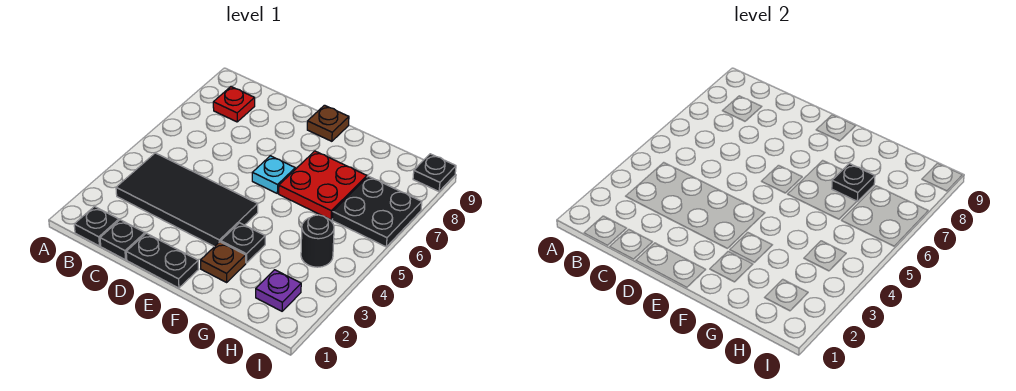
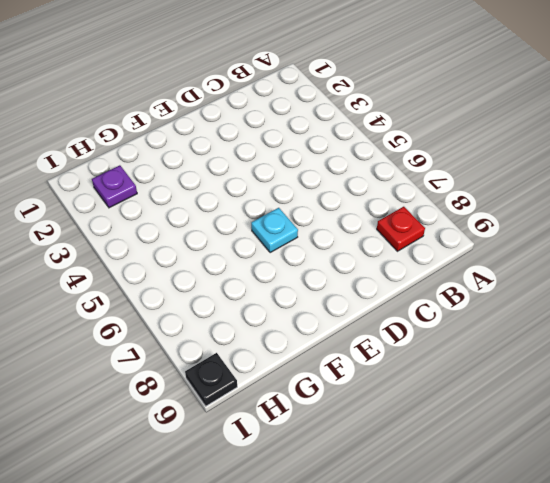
none -> black plate B1 level 1
none -> black tile B3:E4 level 1
none -> black plate C1 level 1

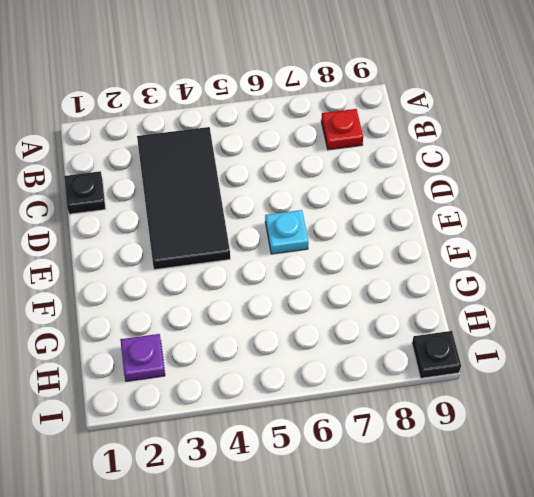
none -> black plate B1 level 1
none -> black plate D1:E1 level 1
none -> brown plate E9 level 1

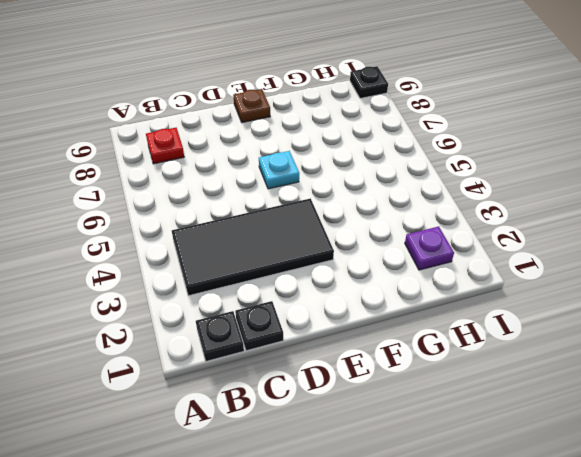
none -> black plate D1:E1 level 1
none -> brown plate F2 level 1
none -> black plate F3 level 1

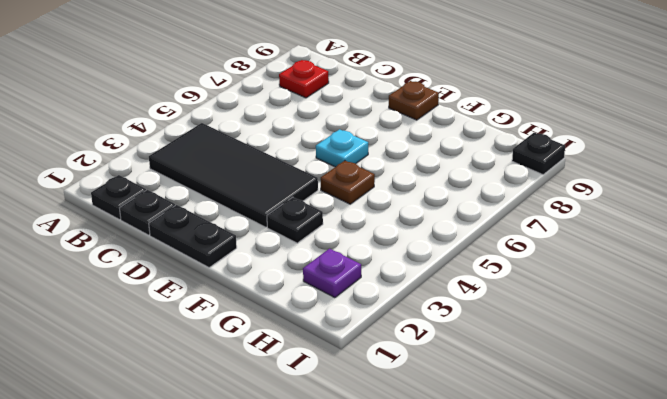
brown plate F5 level 1 -> brown plate F2 level 1
none -> red plate F6:G7 level 1
none -> black round brick H4 level 1
none -> black plate H6:I7 level 1

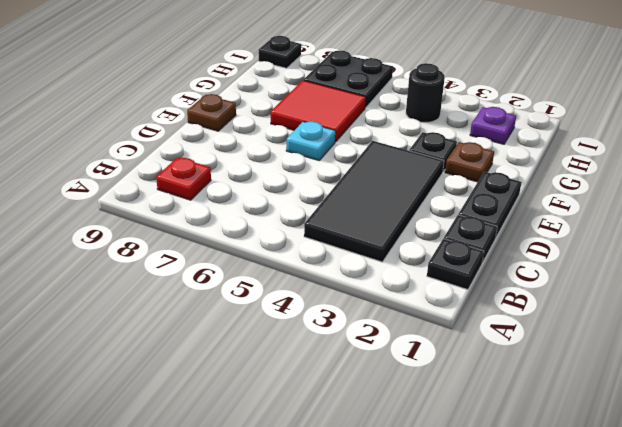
red tile F6:G7 level 1 -> red plate F6:G7 level 1
none -> black plate G7 level 2

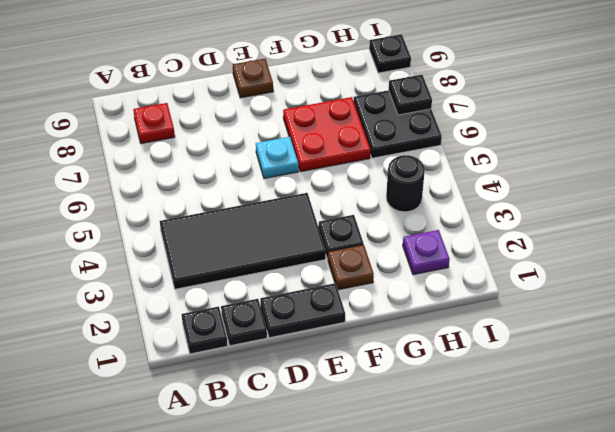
black plate I7 level 2 -> black plate G7 level 2

